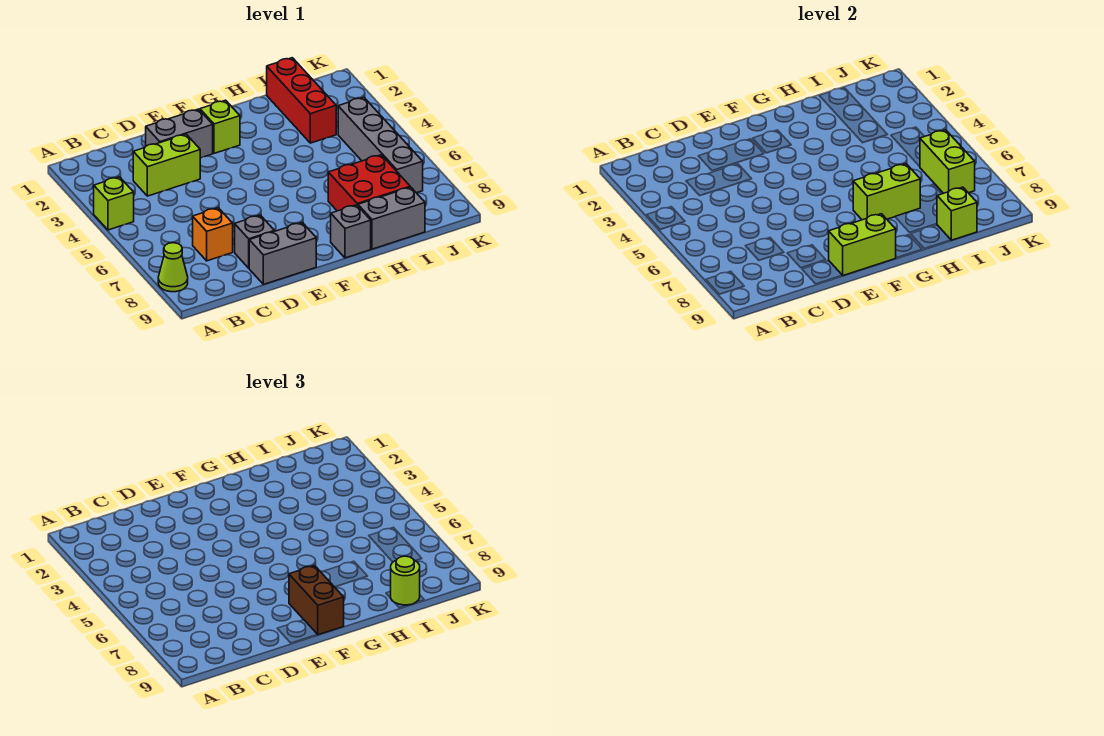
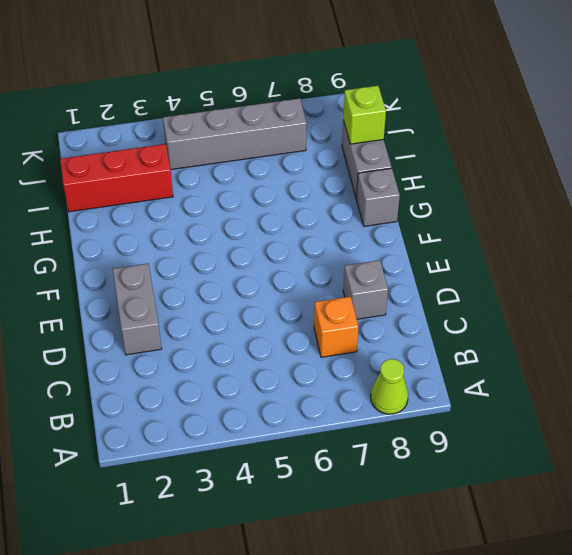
none -> lime brick A4 level 1
none -> lime brick C3:D3 level 1
none -> grey brick D9:E9 level 1

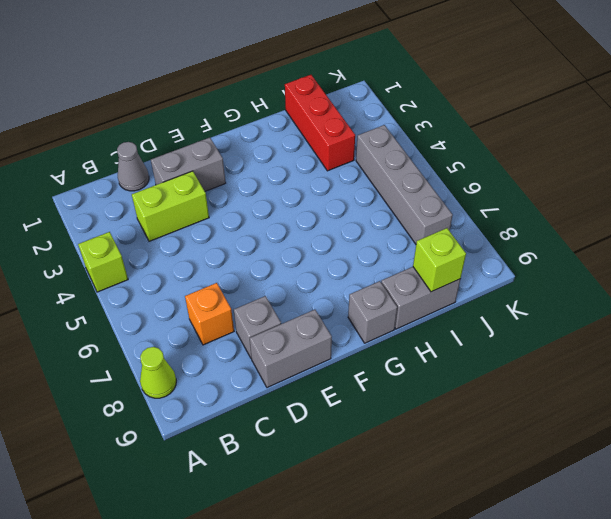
grey cone C1 level 1 -> none
none -> lime brick F2 level 1
none -> red brick H7:I8 level 1
none -> lime brick E9:F9 level 2

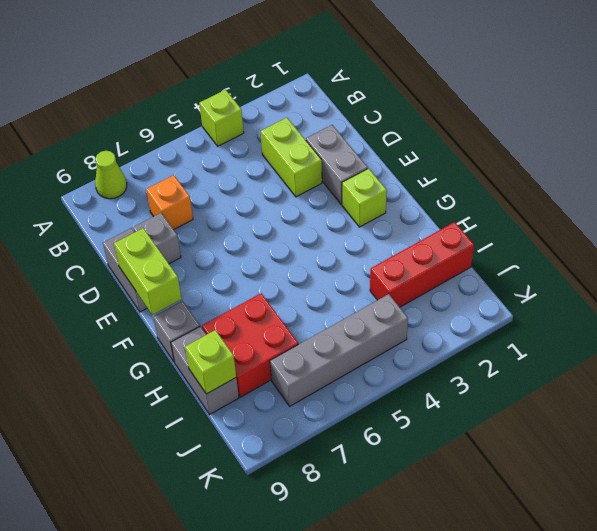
none -> lime brick G7:H7 level 2
none -> lime brick J6:J7 level 2
none -> brown brick F8:F9 level 3

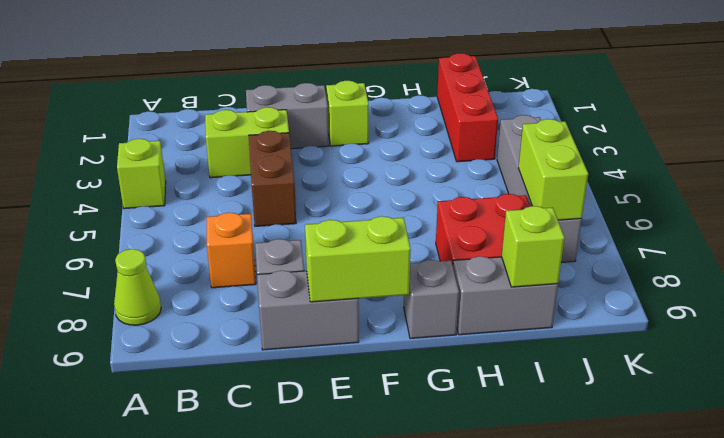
brown brick D4:D5 level 1 -> brown brick F8:F9 level 3
none -> lime brick G7:H7 level 2
none -> lime round brick I9 level 3

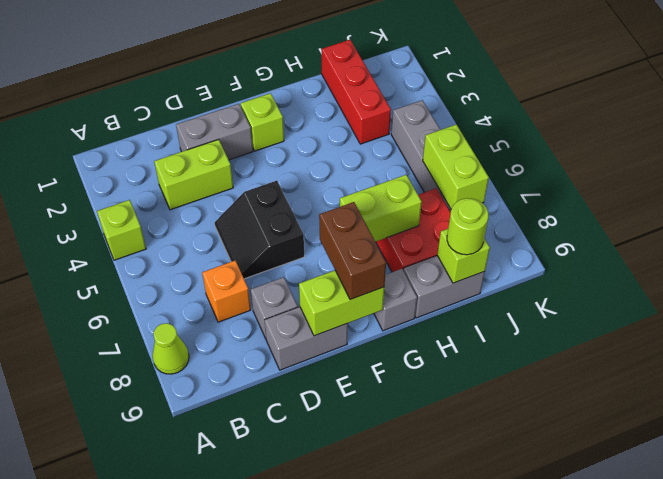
black slope D5:E6 level 1 top E -> none

